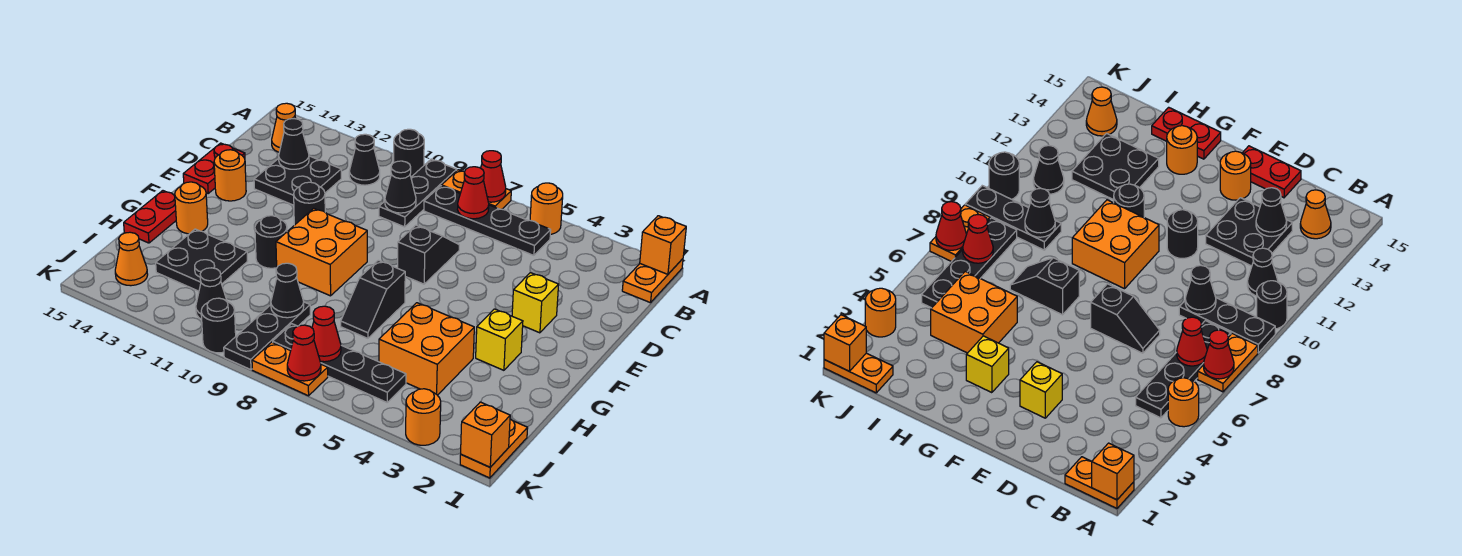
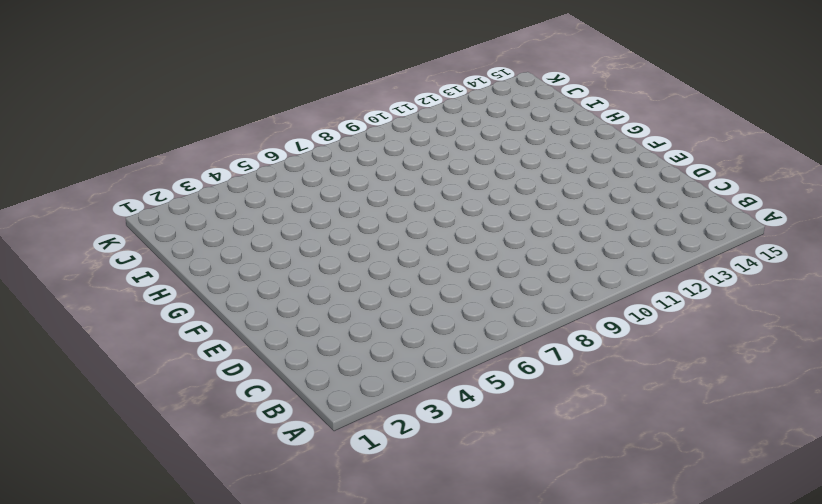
none -> orange plate A1:B1 level 1
none -> orange round brick A5 level 1
none -> orange plate A7:A8 level 1
none -> black plate A9:C9 level 1

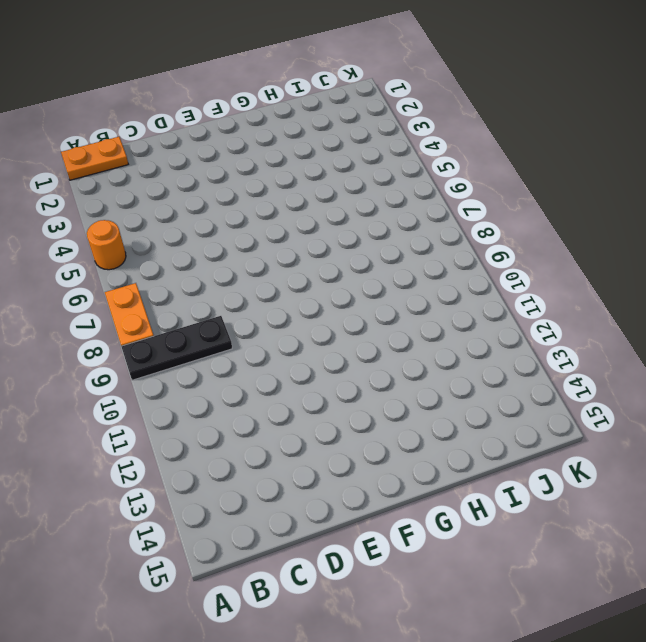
none -> black round brick A10 level 1
none -> black plate B5:B8 level 1
none -> black cone B11 level 1
none -> orange cone B14 level 1

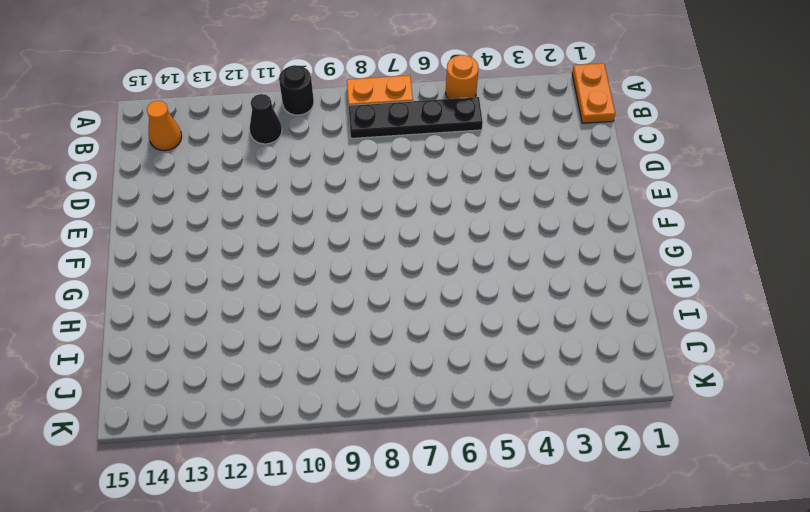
none -> black plate A9:C9 level 1
none -> black plate C12:D13 level 1
none -> black slope D7:E7 level 1 top E
none -> red plate D15:E15 level 1

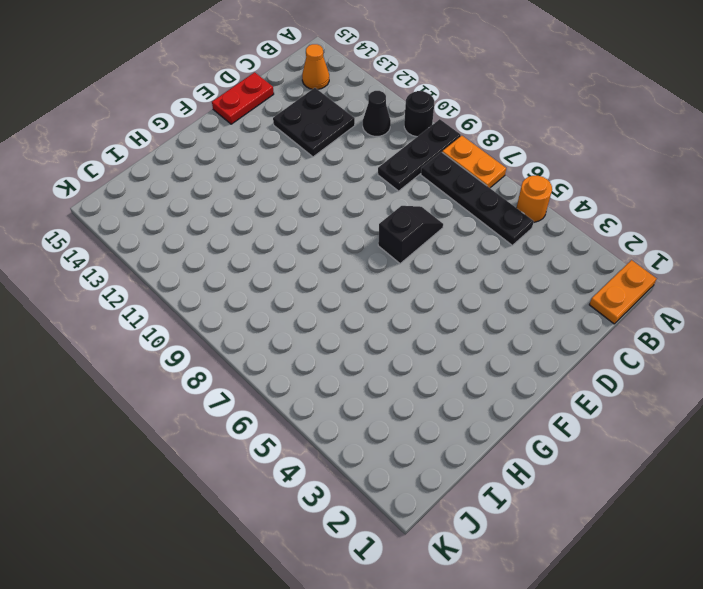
none -> yellow brick E3 level 1
none -> black round brick E11 level 1
none -> orange round brick E14 level 1
none -> orange brick F9:G10 level 1

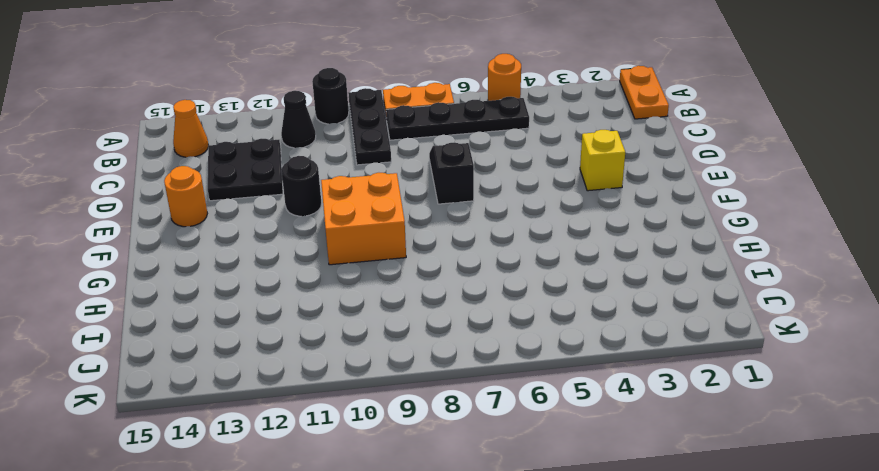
none -> red plate D15:E15 level 1
none -> yellow brick G3 level 1
none -> black slope G7:H7 level 1 top G
none -> black round brick G11 level 1

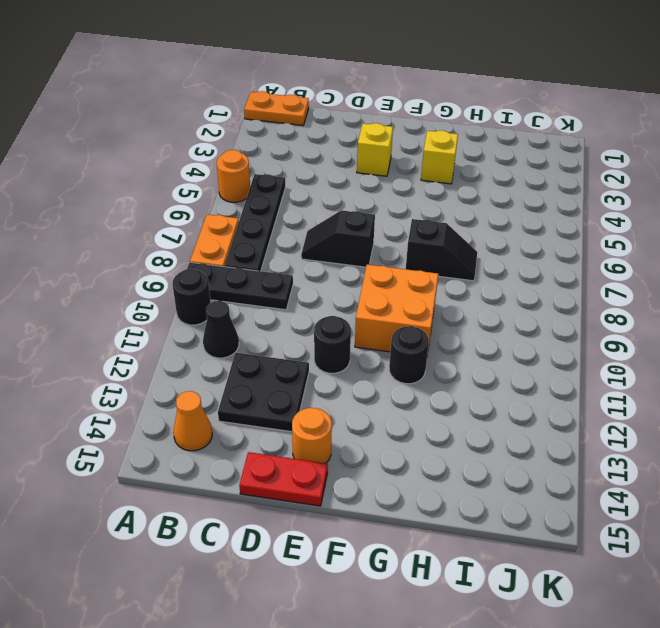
none -> orange round brick G14 level 1
none -> red plate G15:H15 level 1
none -> orange brick H4:I5 level 1
none -> black plate H12:I13 level 1

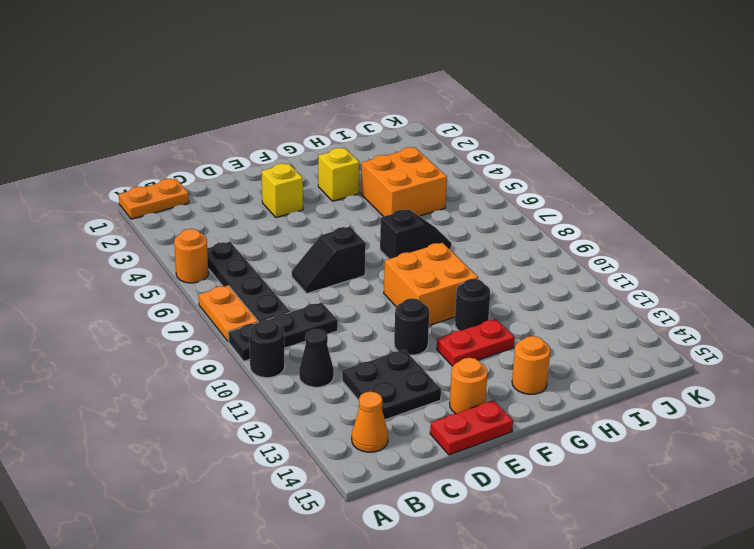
red plate F12:G12 level 1 -> red plate G15:H15 level 1
none -> black plate H12:I13 level 1
none -> black plate I9:K9 level 1
none -> orange plate J1:K1 level 1
none -> black plate J5:J8 level 1

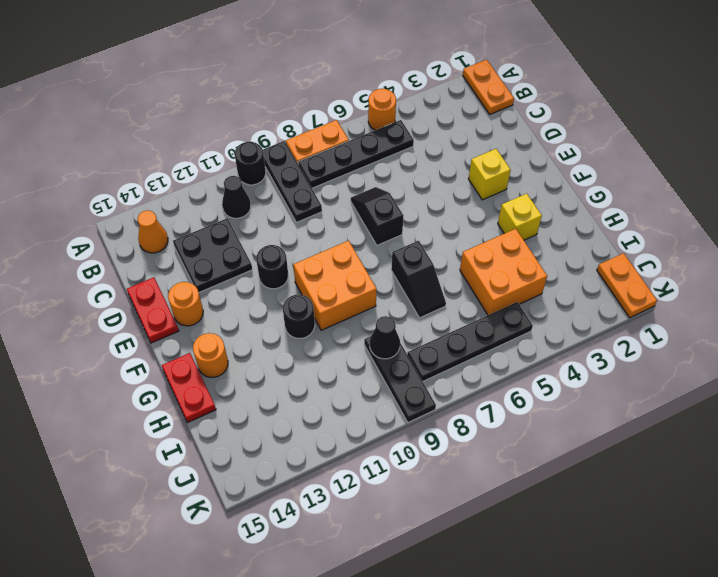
none -> black plate H12:I13 level 1
none -> black cone J11 level 1
none -> orange cone J14 level 1
none -> orange round brick K3 level 1

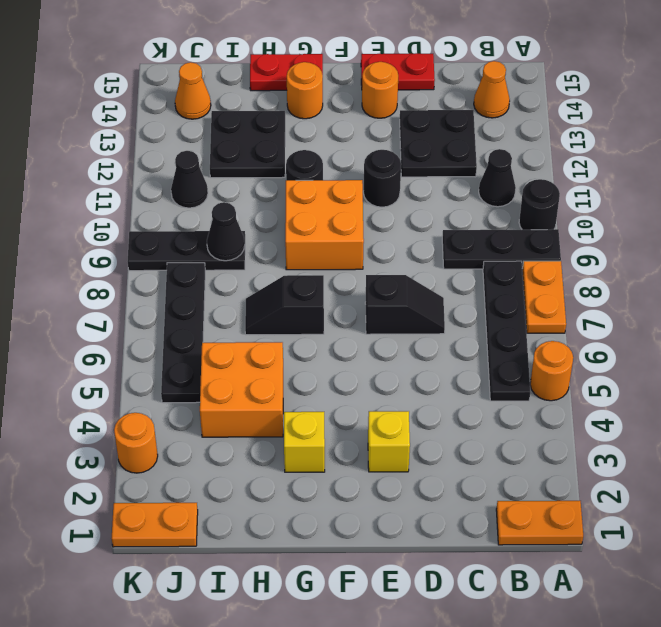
none -> orange plate K7:K8 level 1
none -> black round brick K10 level 1
none -> orange brick A1 level 2
none -> red cone A7 level 2

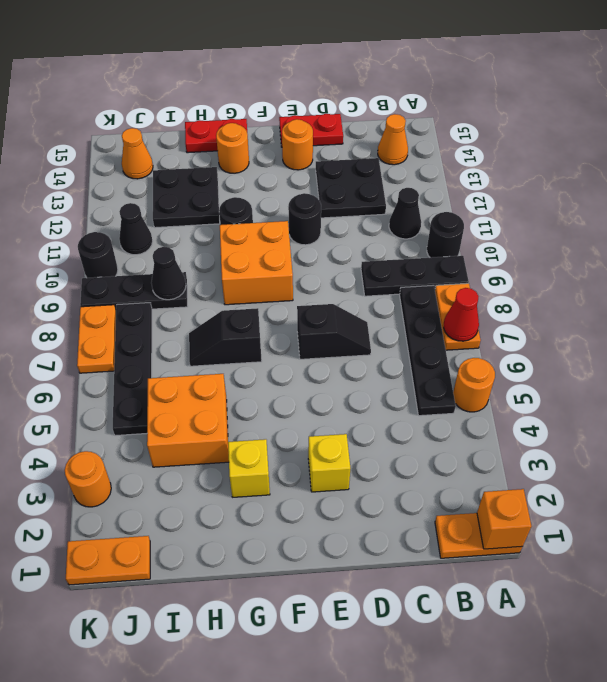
none -> red cone B7 level 2
none -> black cone C9 level 2
none -> black cone C13 level 2
none -> red cone J7 level 2

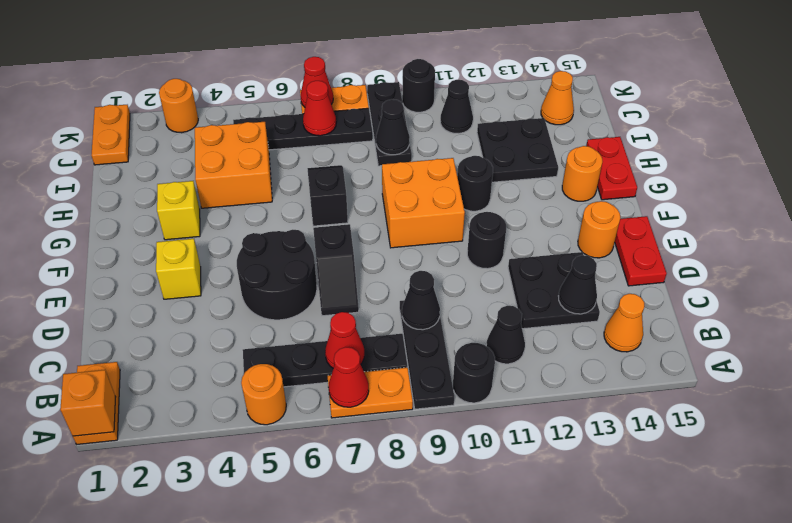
black round brick D5:E6 level 1 -> none
none -> orange brick K1 level 2

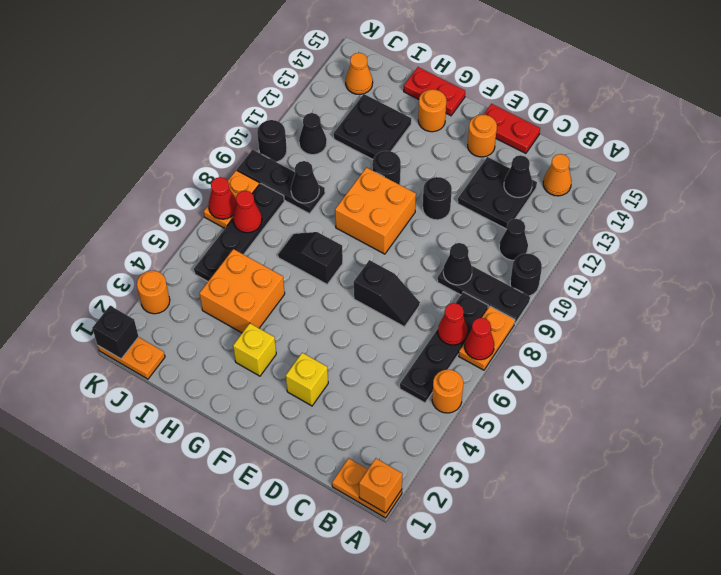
black brick K1 level 2 -> orange brick K1 level 2

